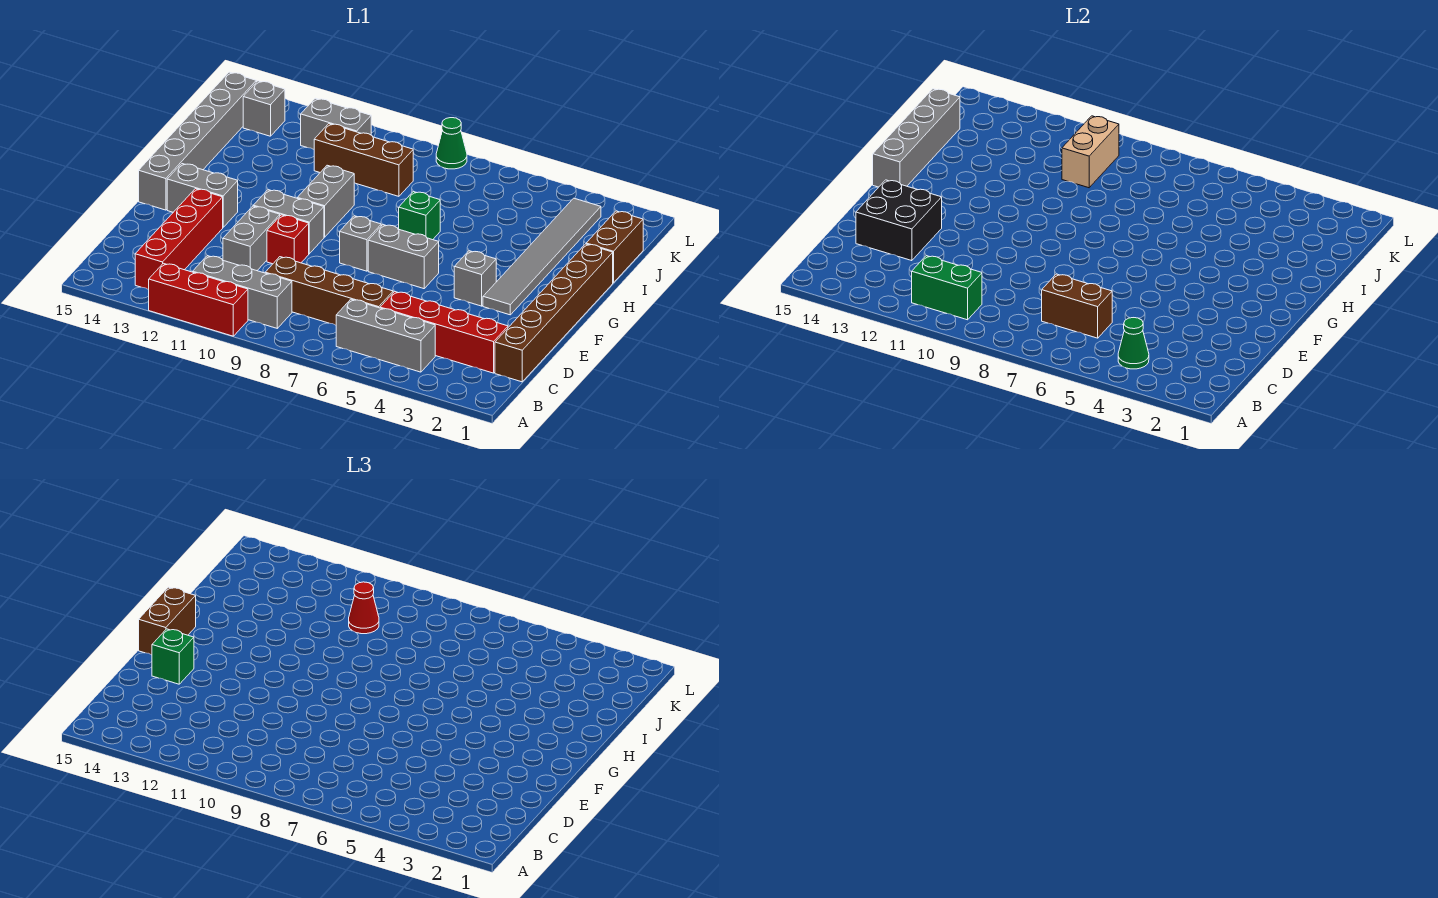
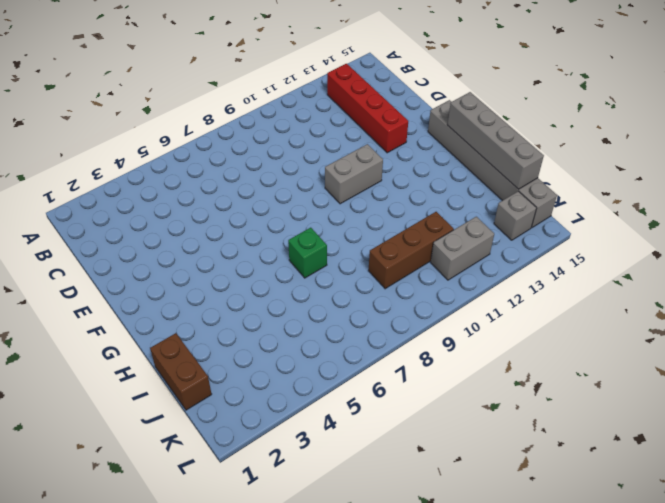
none -> red brick A10:A12 level 1
none -> grey brick B4:B6 level 1
none -> grey brick B9:B11 level 1
none -> brown brick C1:H1 level 1

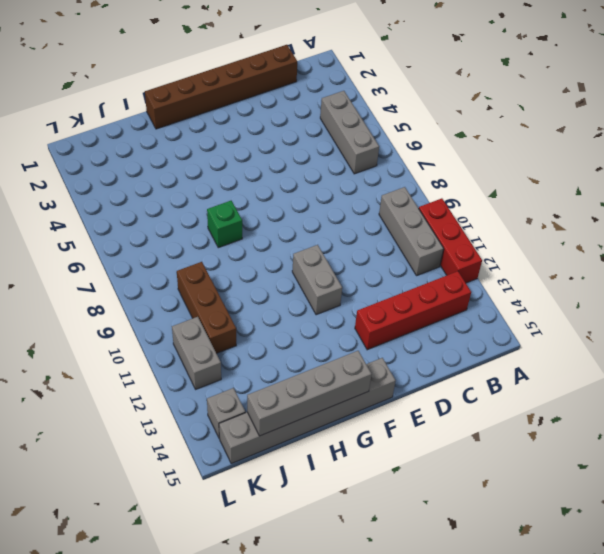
none -> red brick C2:C5 level 1
none -> brown brick C6:C9 level 1
none -> grey brick D11:E11 level 1
none -> red brick E10 level 1

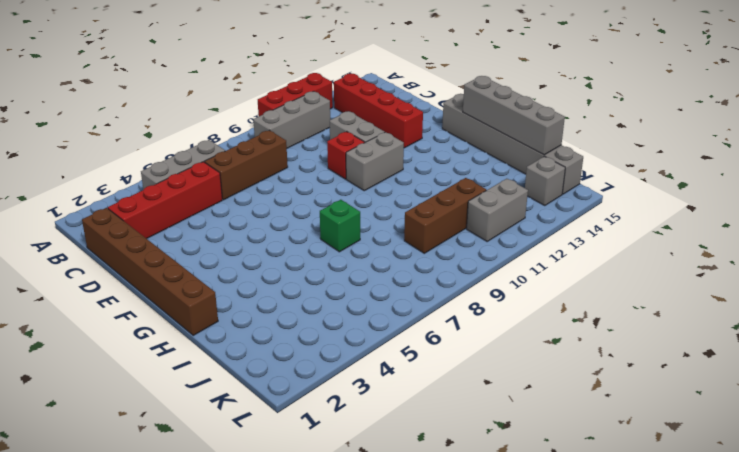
brown brick C6:C8 level 1 -> brown brick C6:C9 level 1
none -> grey tile F3:K3 level 1
none -> grey brick F4 level 1
none -> grey brick F6:F7 level 1
none -> grey brick F8 level 1

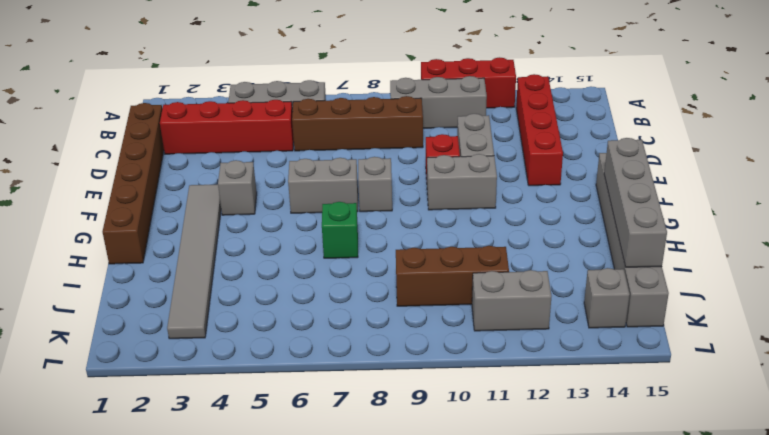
none -> grey brick F13:F14 level 1
none -> grey brick G10:H10 level 1
none -> brown brick I1:J1 level 1
none -> green cone L8 level 1

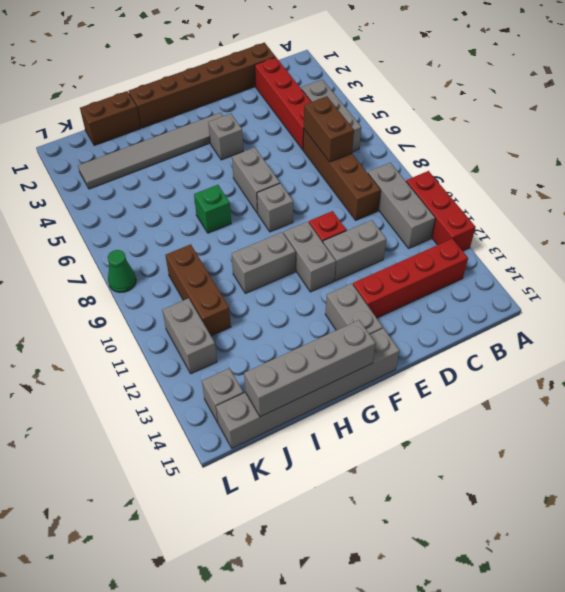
none -> green cone B4 level 2
none -> green brick B10:B11 level 2
none -> black brick D13:E14 level 2
none -> tan brick J10:K10 level 2

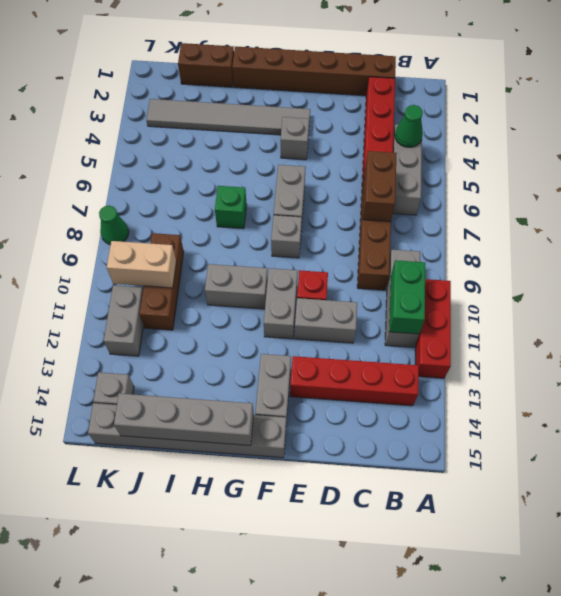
none -> black brick D13:E14 level 2
none -> green brick E14 level 3
none -> brown brick F15:G15 level 3
none -> red cone J10 level 3

